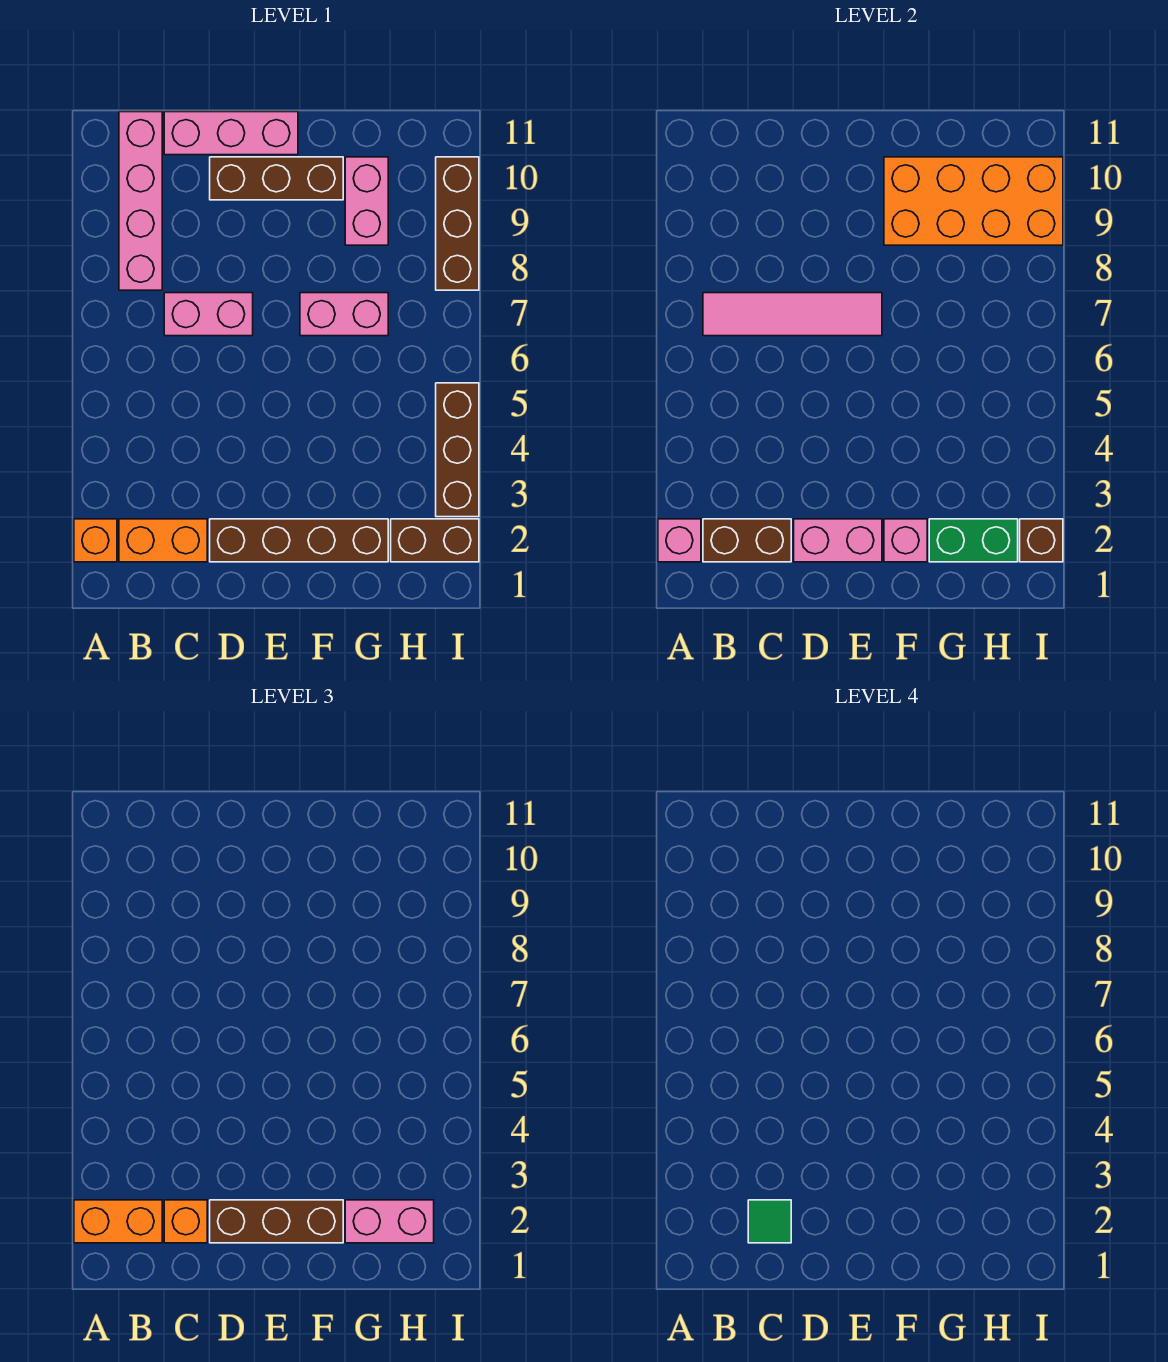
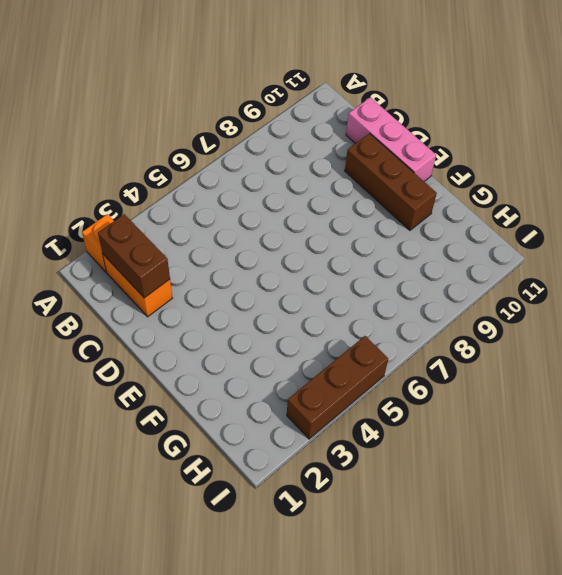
none -> pink brick B8:B11 level 1
none -> pink brick C7:D7 level 1
none -> brown brick D2:G2 level 1

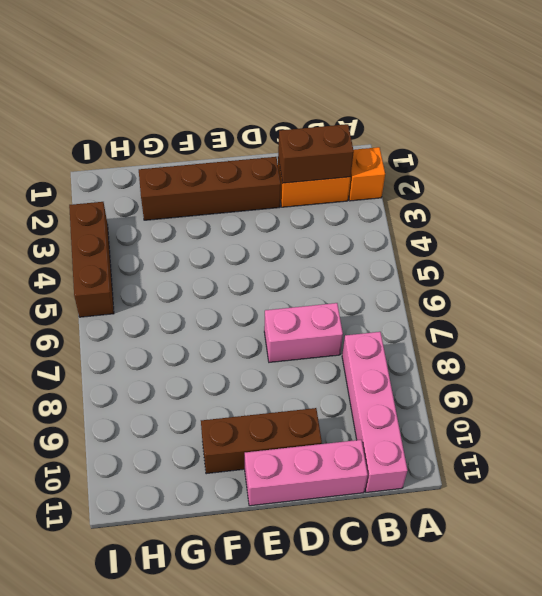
none -> pink brick F7:G7 level 1
none -> pink brick G9:G10 level 1
none -> brown brick H2:I2 level 1

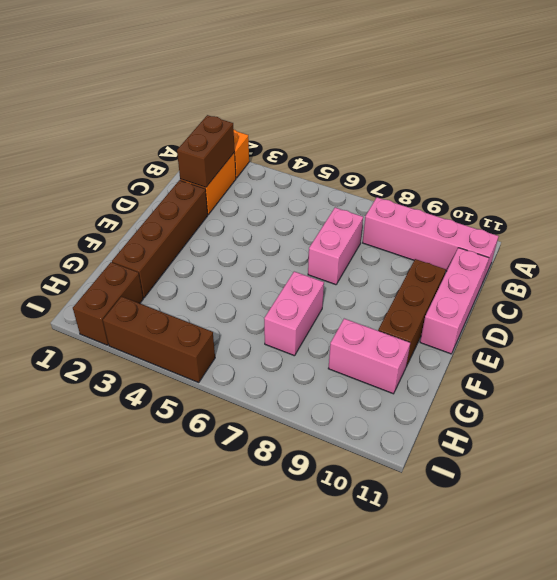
none -> brown brick I8:I10 level 1
none -> pink brick A2 level 2
none -> pink tile B7:E7 level 2

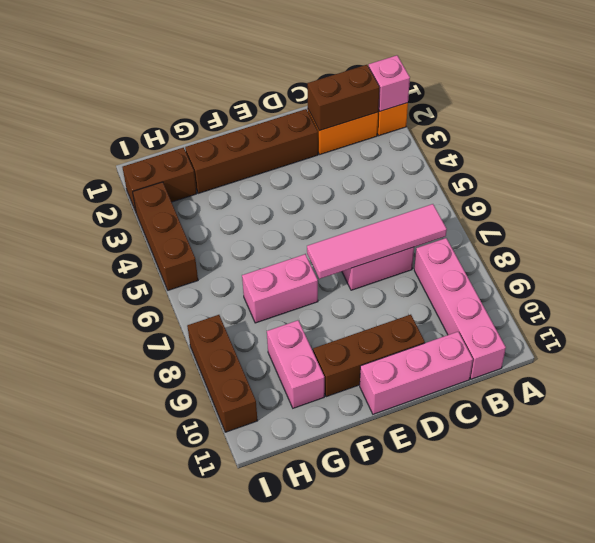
none -> pink brick D2:E2 level 2
none -> pink brick F2 level 2
none -> orange brick F9:I10 level 2

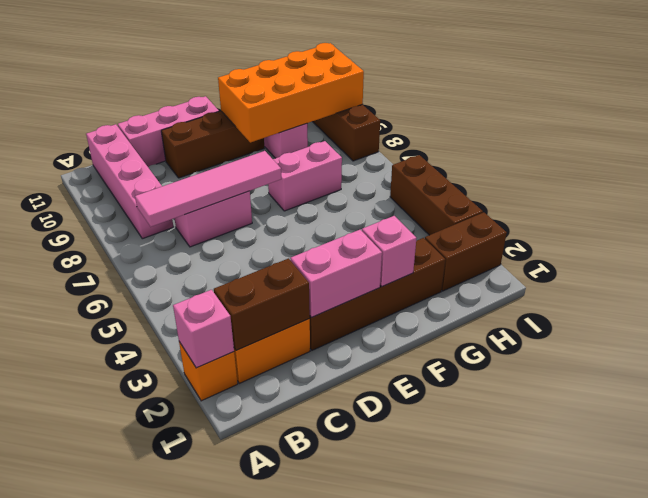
none -> green brick G2:H2 level 2
none -> brown brick I2 level 2
none -> orange brick A2:B2 level 3

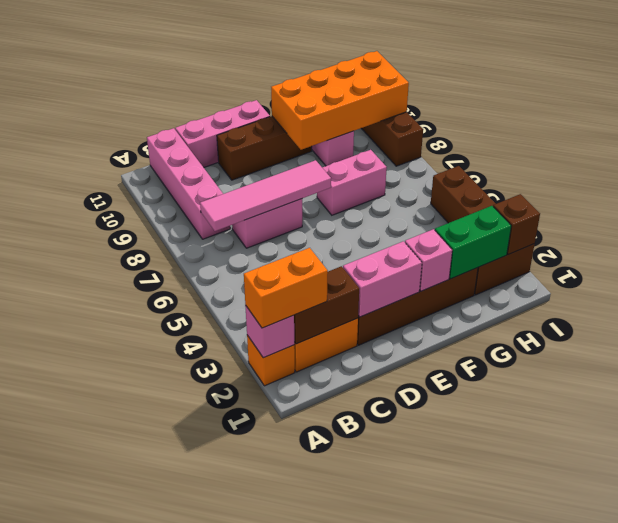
none -> orange brick C2 level 3
none -> brown brick D2:F2 level 3
none -> pink brick G2:H2 level 3

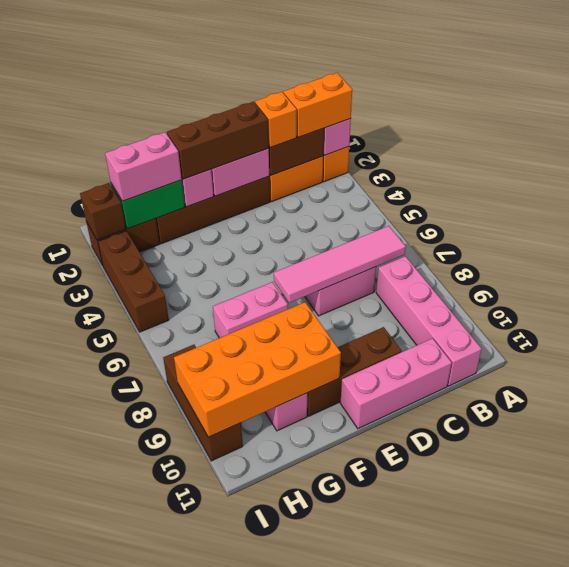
none -> green tile C2 level 4

